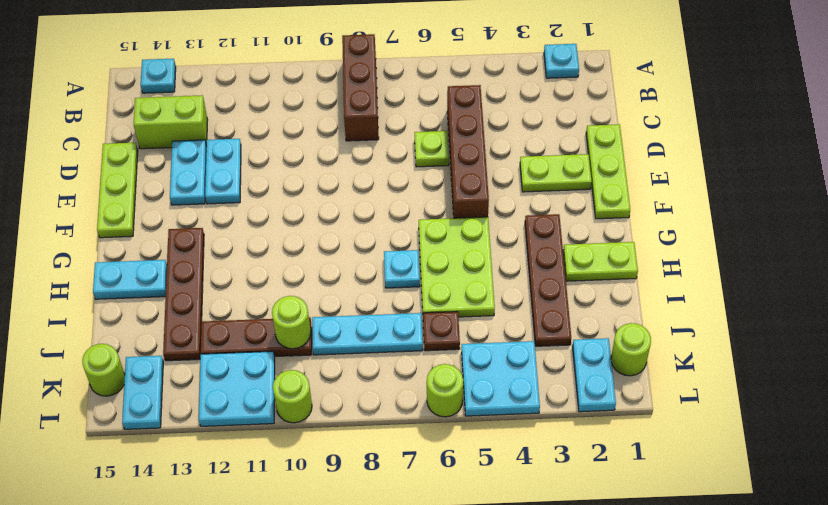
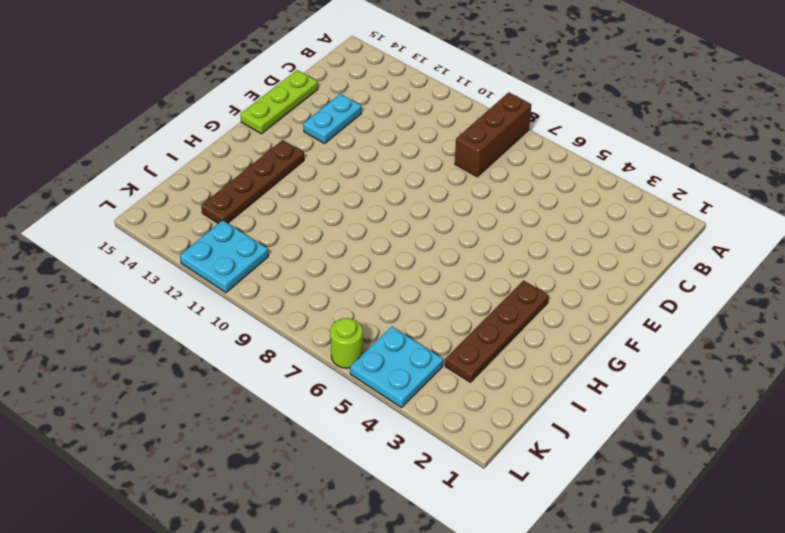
none -> cyan plate A2 level 1
none -> cyan plate A14 level 1
none -> brown brick C5:F5 level 1

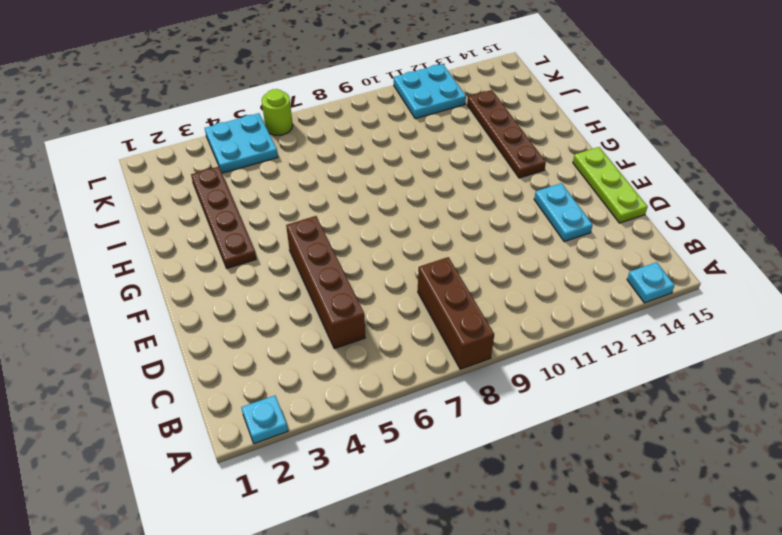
none -> lime brick C13:C14 level 1
none -> lime plate D1:F1 level 1
none -> lime plate D6 level 1

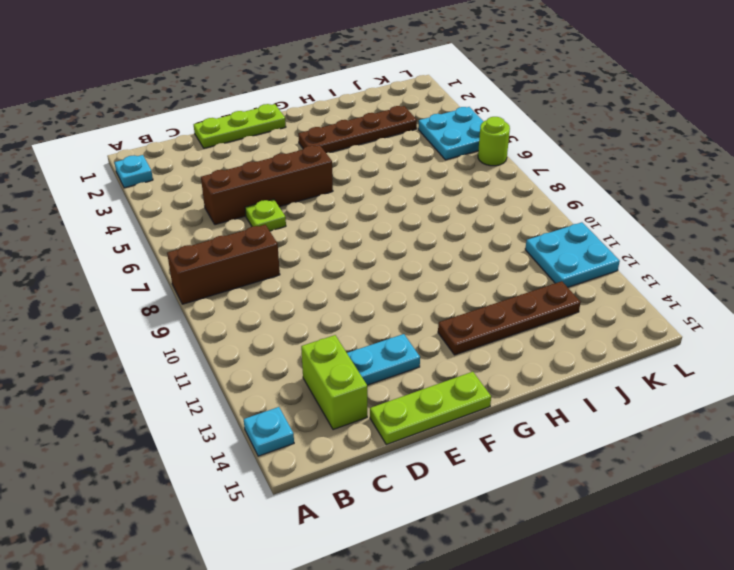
none -> cyan plate D12:E12 level 1
none -> lime plate E2:E3 level 1
none -> lime plate G5:I6 level 1

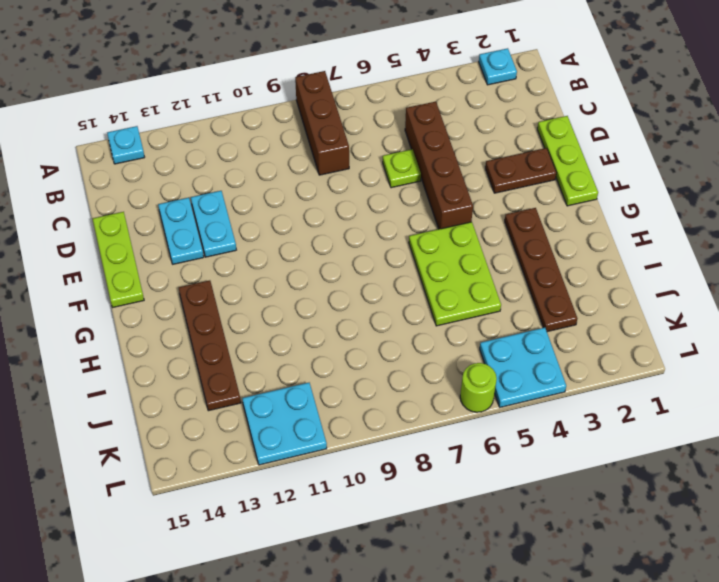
brown plate E2:E3 level 1 -> lime plate E2:E3 level 1
none -> lime brick C13:C14 level 1
none -> lime plate H1:H2 level 1
none -> cyan plate H7 level 1

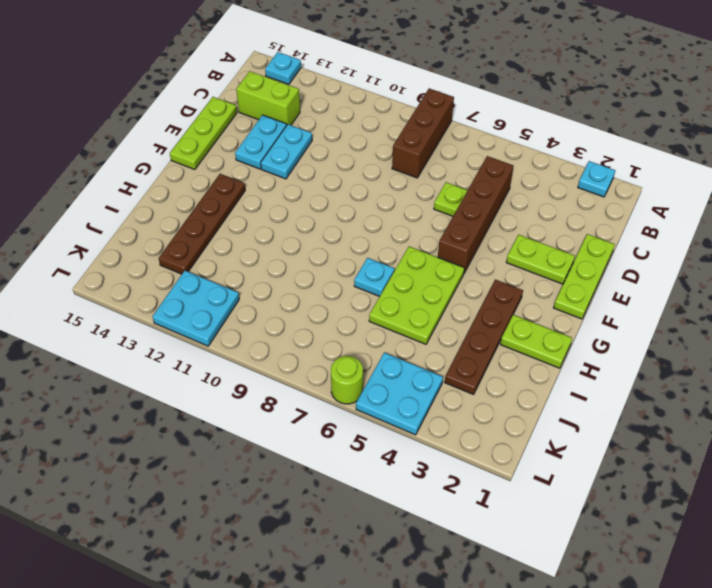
none -> cyan plate H14:H15 level 1
none -> brown plate J6 level 1
none -> cyan plate J7:J9 level 1

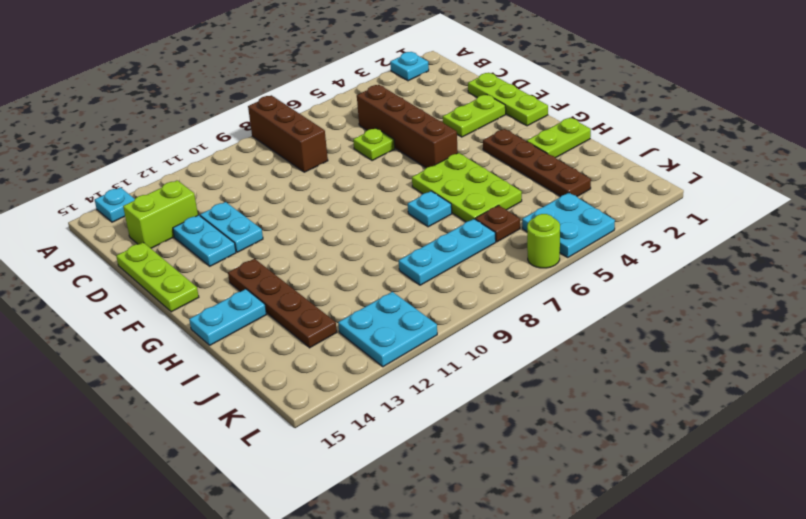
none -> brown plate J10:J12 level 1
none -> lime round brick K1 level 1
none -> cyan plate K2:L2 level 1

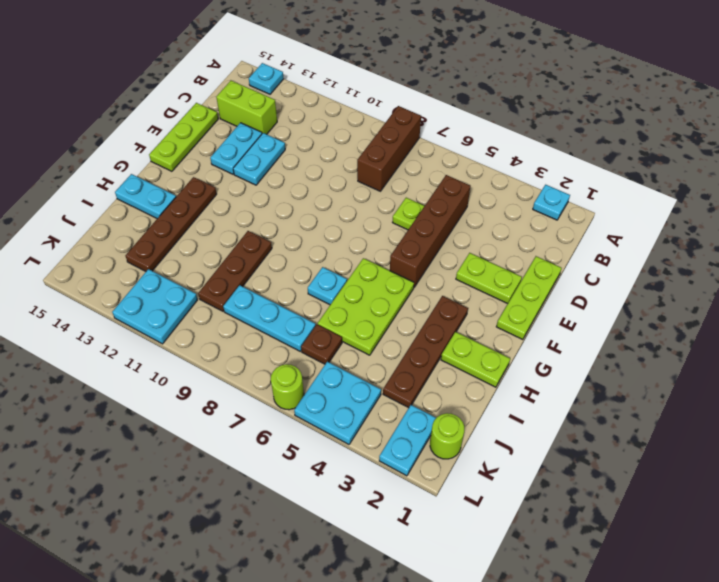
brown plate H10:J10 level 1 -> brown plate J10:J12 level 1
none -> cyan plate K14:L14 level 1
none -> lime round brick K15 level 1
none -> lime round brick L10 level 1

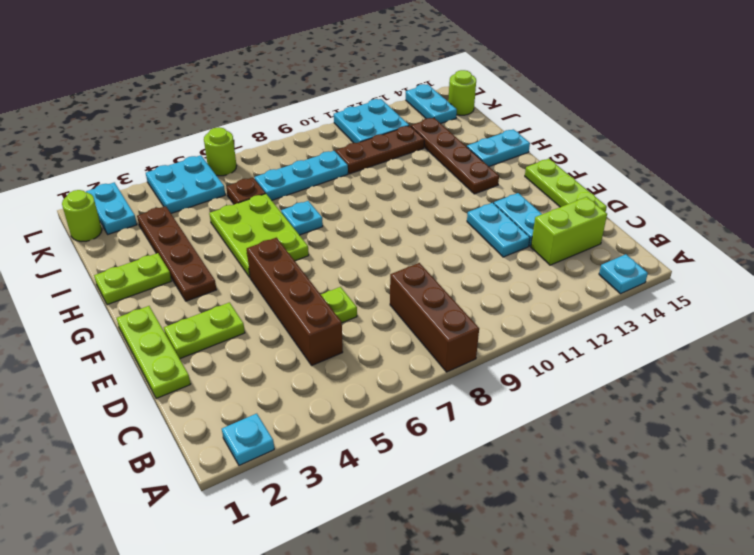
none -> lime round brick L10 level 1
none -> lime round brick J10 level 2

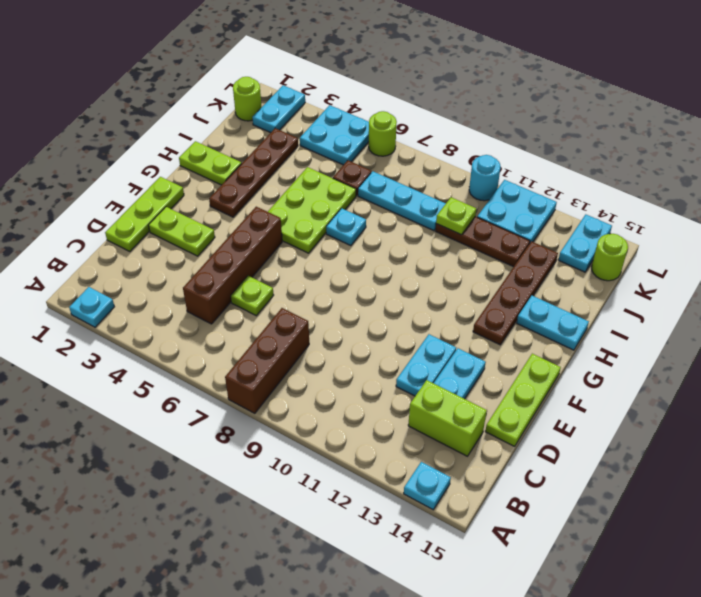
lime plate J10 level 2 -> lime round brick J10 level 2
cyan round brick L10 level 1 -> lime round brick L10 level 1

